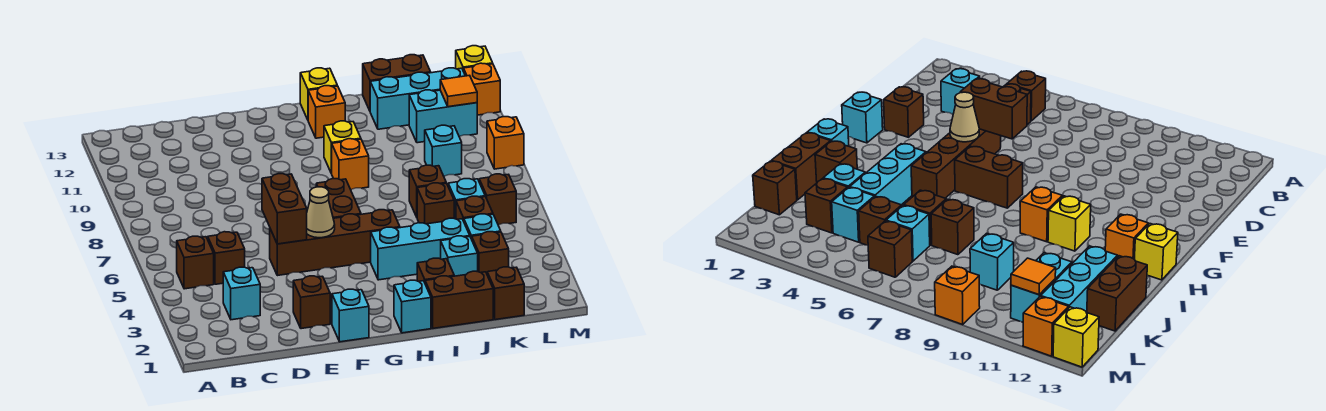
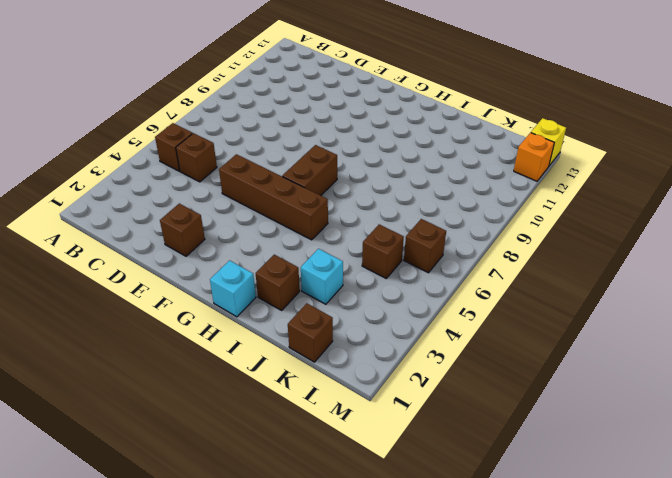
none -> cyan brick C3 level 1
none -> cyan brick F1 level 1
none -> cyan brick H4:J4 level 1
none -> orange brick H9 level 1

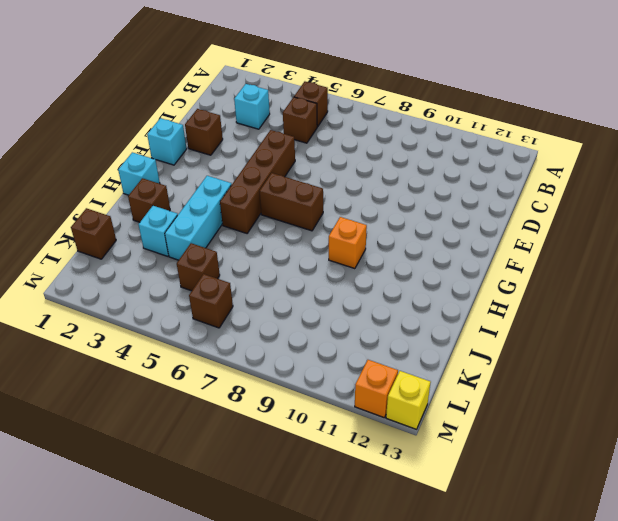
none -> yellow brick H10 level 1
none -> orange brick H12 level 1
none -> yellow brick H13 level 1
none -> brown brick I1:J1 level 1

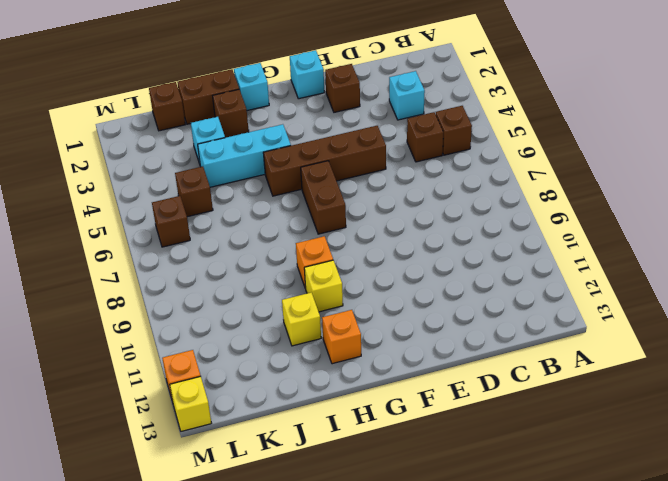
yellow brick I11 level 1 -> yellow brick H13 level 1
none -> brown brick J6 level 1
none -> brown brick J7 level 1
none -> cyan brick J12:L12 level 1
none -> brown brick J13:K13 level 1

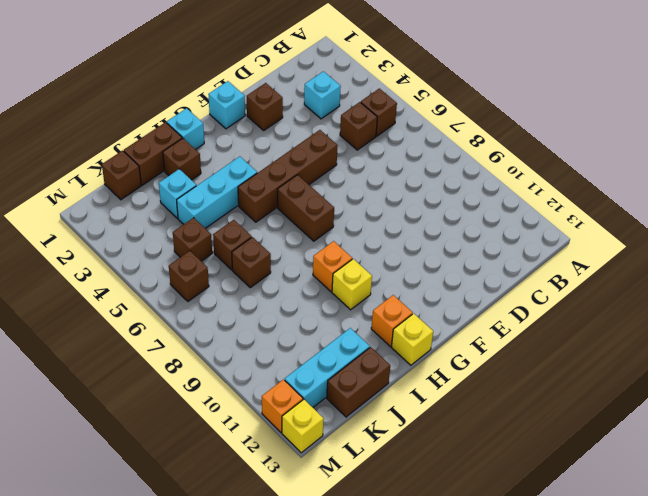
none -> brown brick K3 level 1
none -> cyan brick K4 level 1
none -> cyan brick K6 level 1
none -> cyan brick K9 level 1

